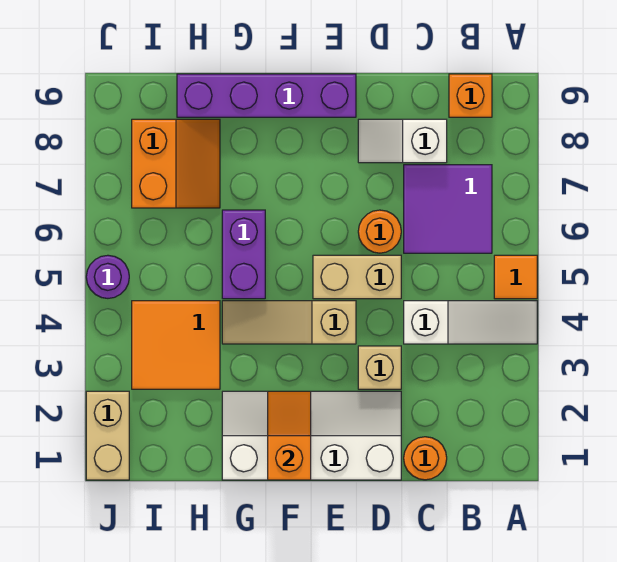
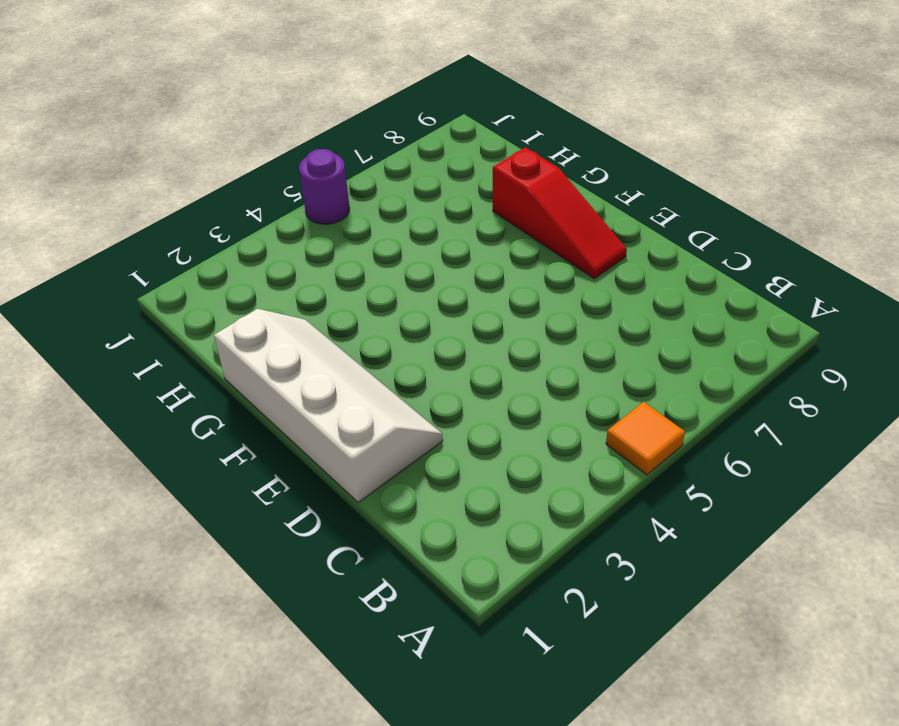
red slope E8:G8 level 1 top G -> none
none -> white slope A4:C4 level 1 top C
none -> purple tile B6:C7 level 1
none -> orange brick B9 level 1

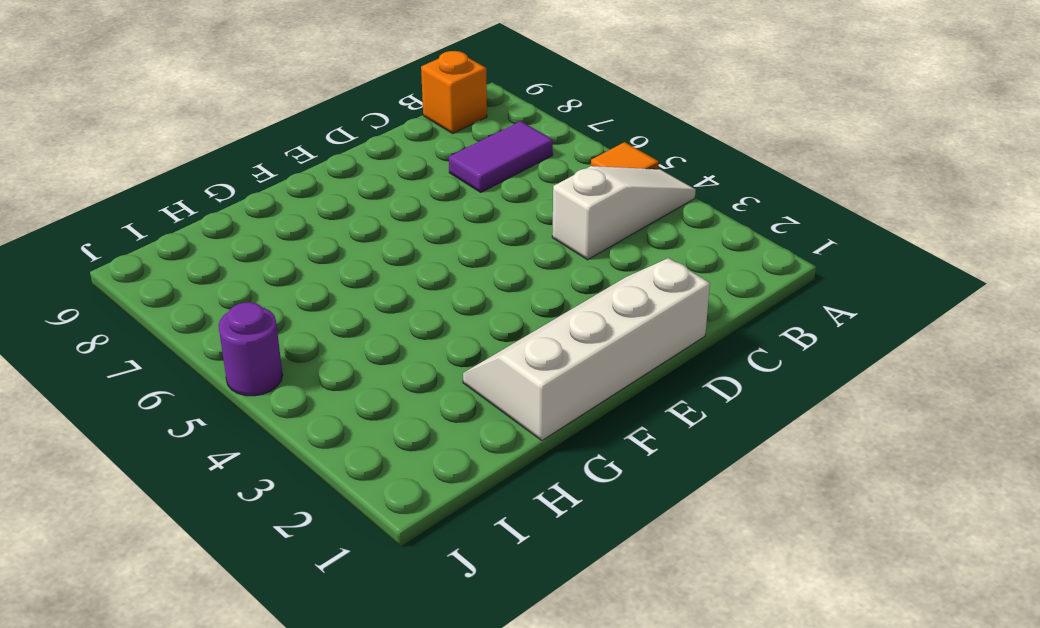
purple tile B7:C7 level 1 -> purple tile B6:C7 level 1
none -> orange round brick C1 level 1
none -> white slope C8:D8 level 1 top C
none -> tan brick D3 level 1

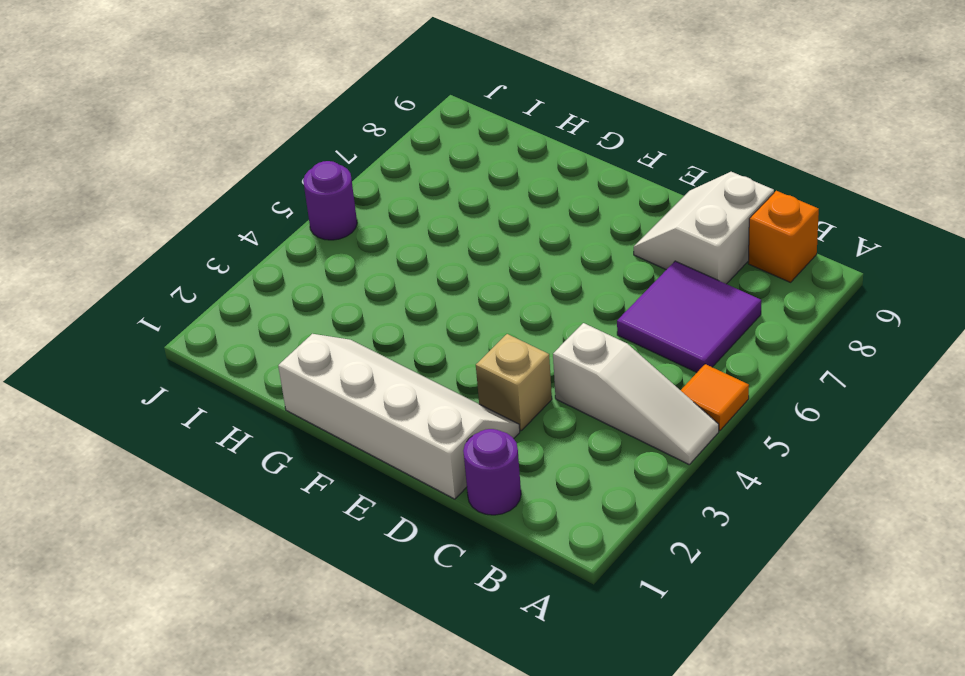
purple round brick C1 level 1 -> orange round brick C1 level 1
white slope C8:D9 level 1 top C -> white slope C8:D8 level 1 top C
none -> tan brick D5:E5 level 1
none -> orange round brick D6 level 1
none -> tan slope E4:G4 level 1 top E

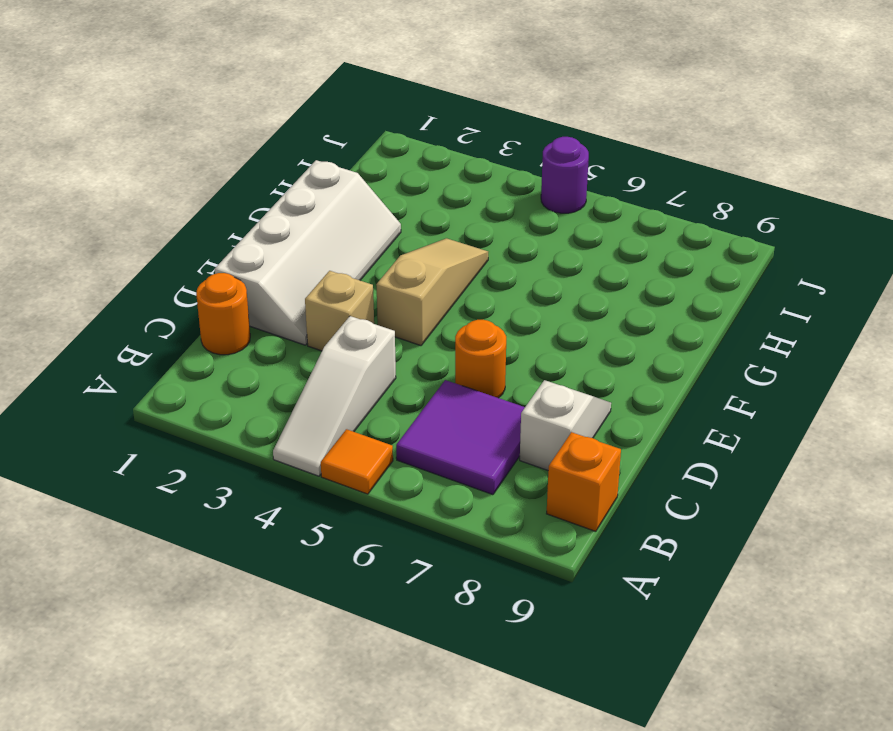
none -> tan brick D5:E5 level 1
none -> purple brick E9:H9 level 1
none -> purple brick G5:G6 level 1

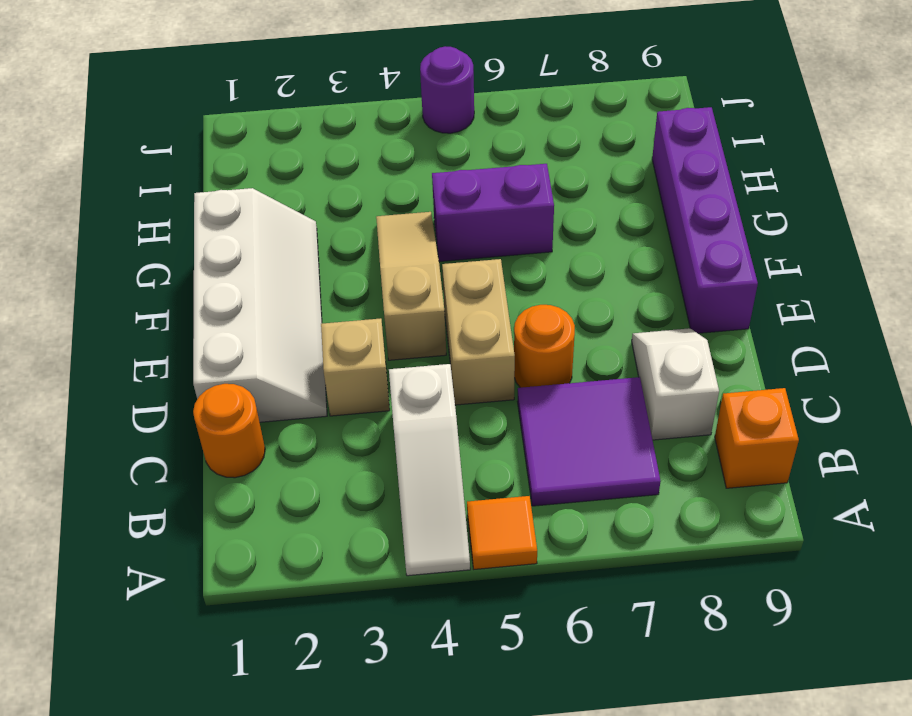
none -> orange tile H3:I4 level 1
none -> orange slope H7:I8 level 1 top I
none -> tan brick J1:J2 level 1

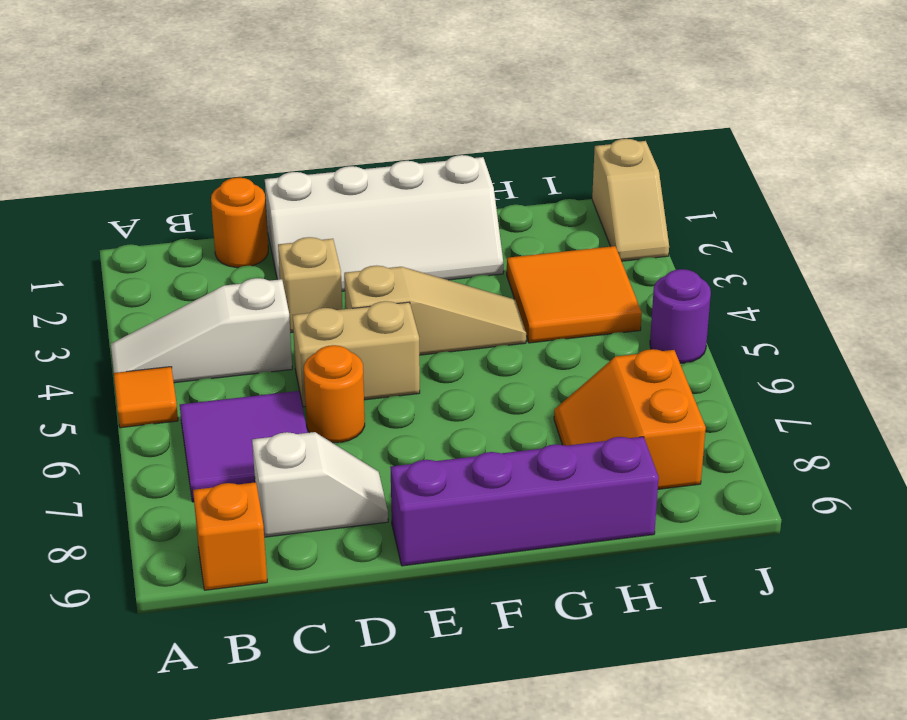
tan slope J1:J2 level 1 top 1 -> tan brick J1:J2 level 1
none -> purple brick G5:G6 level 1
none -> orange slope F1:F2 level 2 top 1

